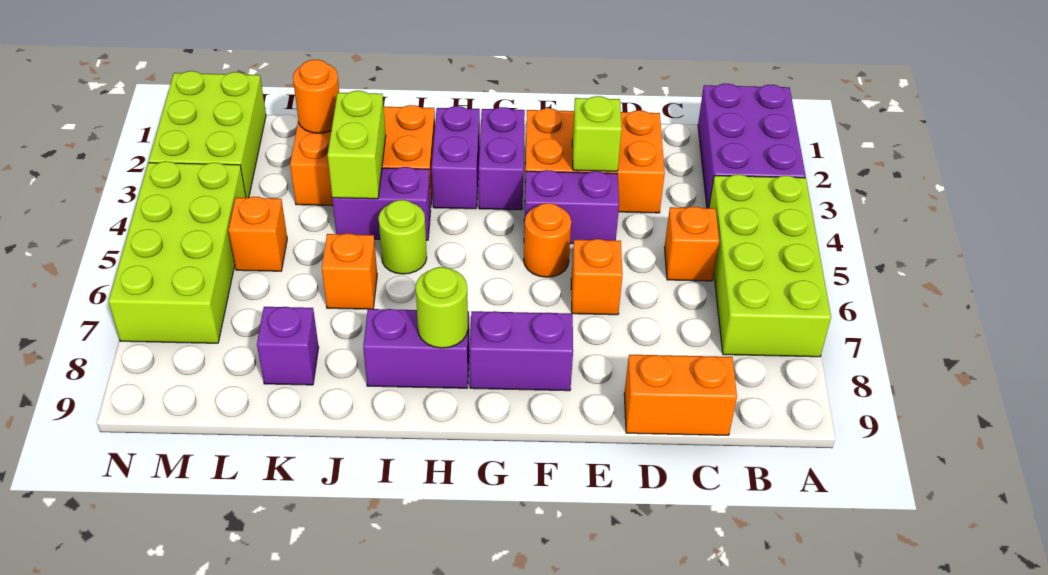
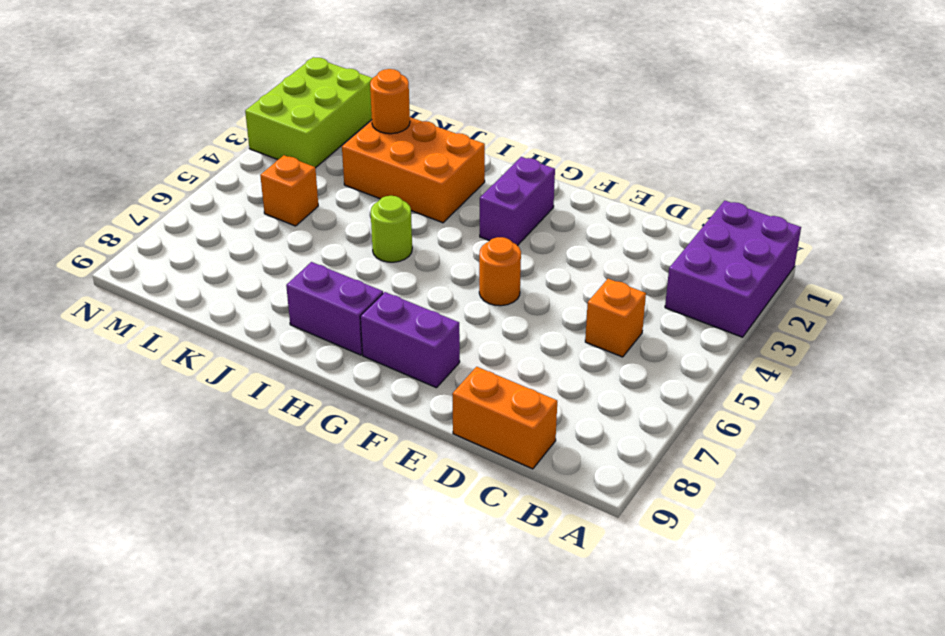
none -> lime brick A4:B7 level 1
none -> orange brick D2:F3 level 1
none -> purple brick E4:F4 level 1

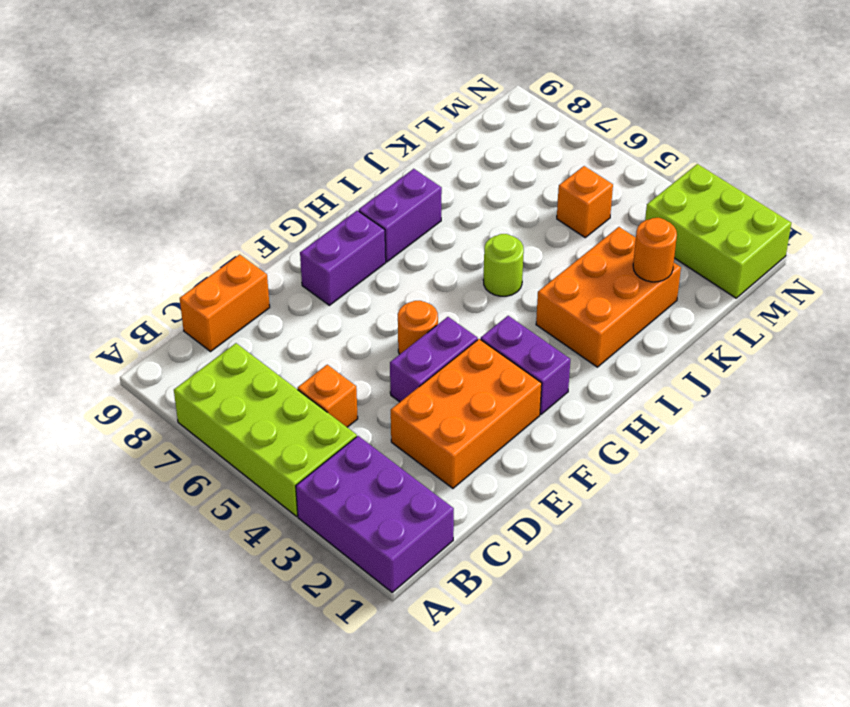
none -> orange brick E6 level 1
none -> purple brick H2:H3 level 1
none -> purple brick I4:J4 level 1

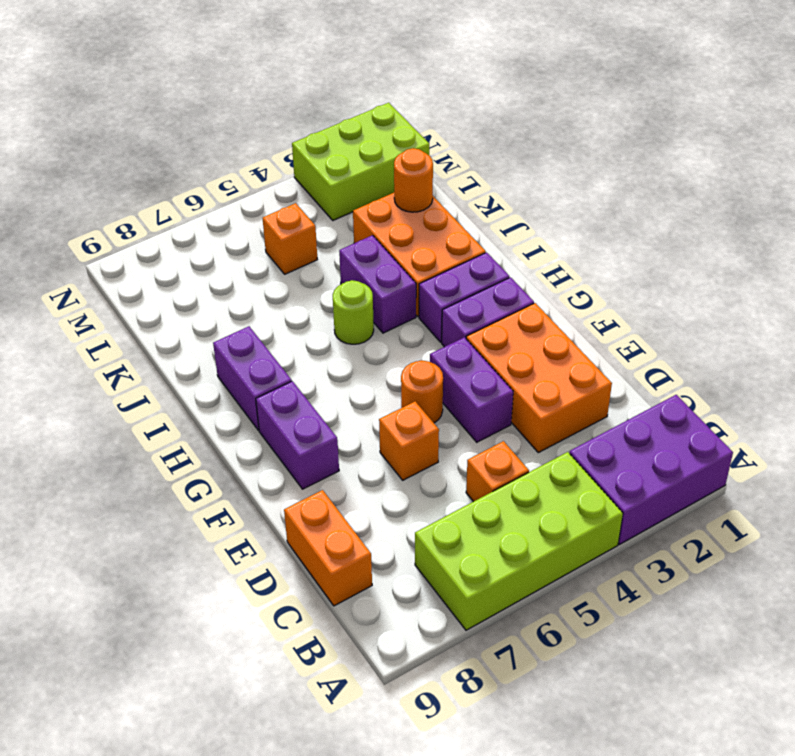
none -> orange brick J6 level 1
none -> purple brick K8 level 1
none -> lime brick M4:N7 level 1

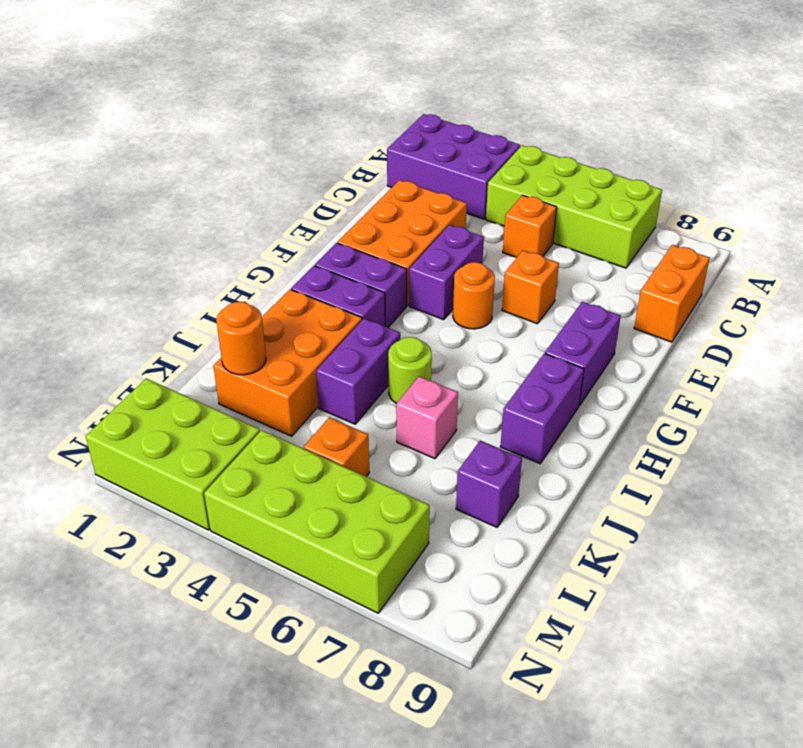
pink brick J6 level 1 -> orange brick J6 level 1
none -> lime brick E3 level 2
none -> lime round brick H8 level 2
none -> lime brick J3:J4 level 2

